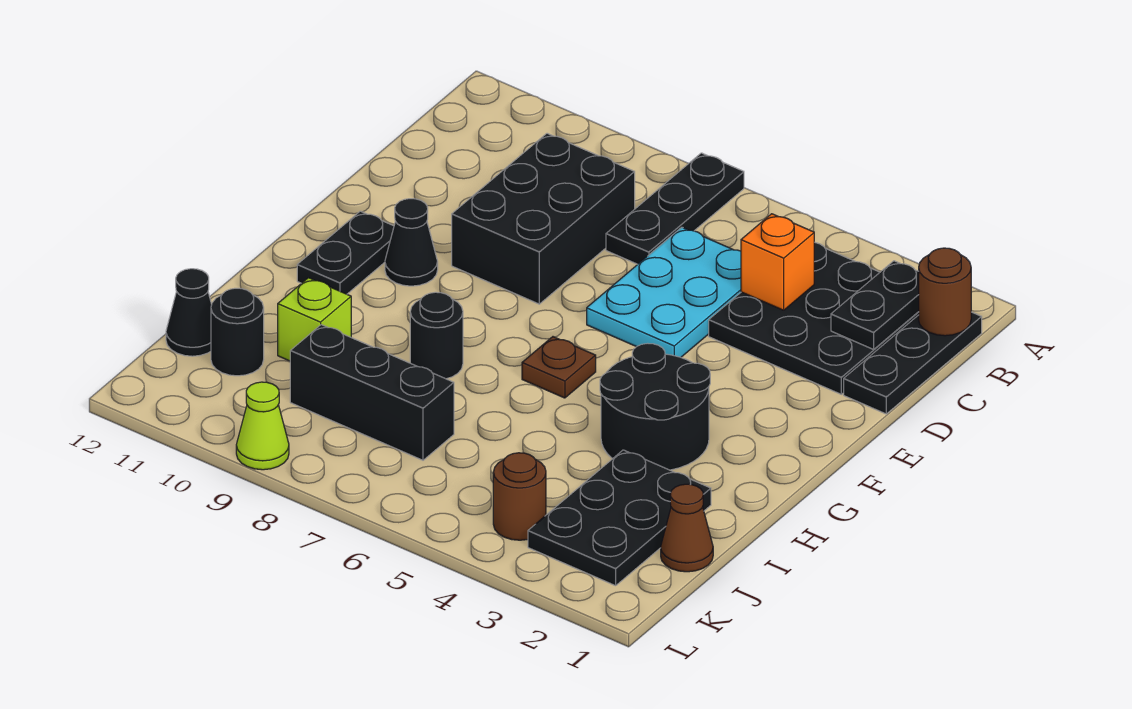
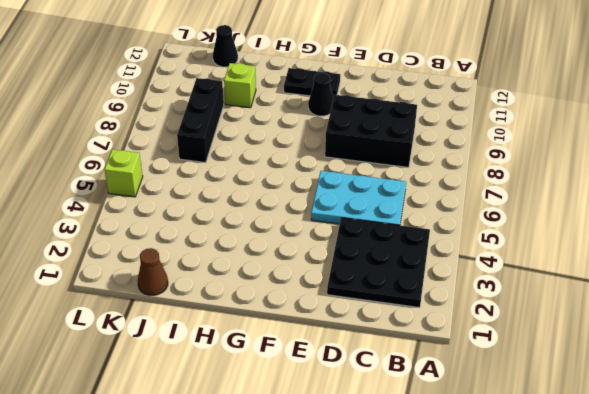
lime brick L5 level 1 -> none
none -> black plate A7:C7 level 1
none -> black plate B1:D1 level 1
none -> black round brick G3:H4 level 1

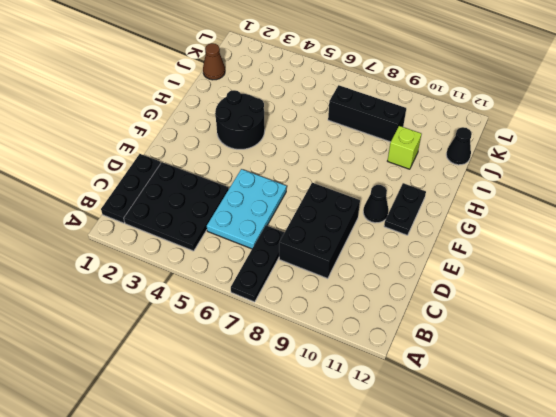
none -> brown plate G6 level 1
none -> black round brick H8 level 1
none -> black plate I2:K3 level 1

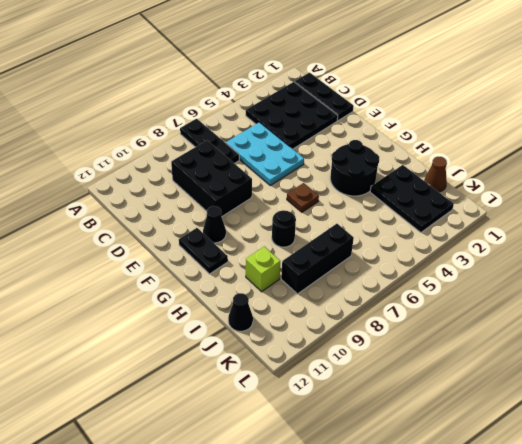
none -> black round brick J11 level 1
none -> brown round brick K4 level 1
none -> lime cone L9 level 1

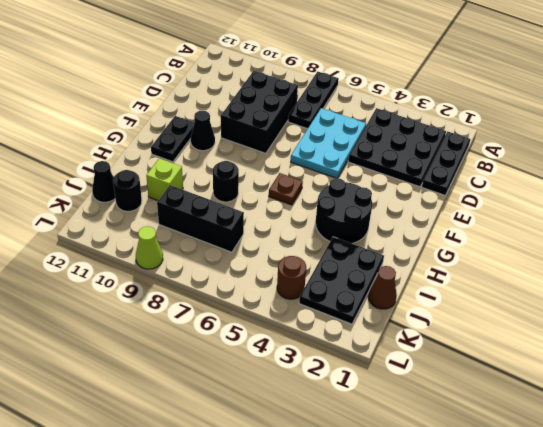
none -> brown round brick B1 level 2
none -> black plate B2:C2 level 2
none -> orange brick C4 level 2

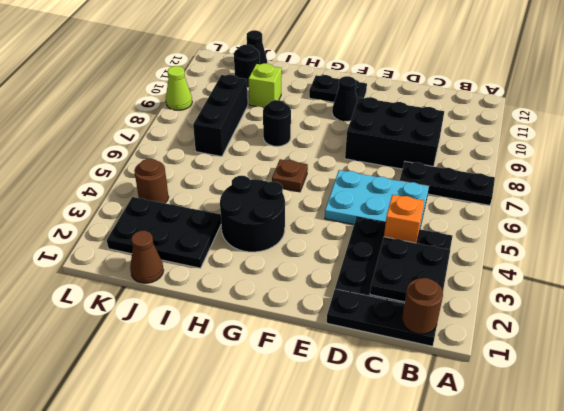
black plate B2:C3 level 2 -> black plate B2:C2 level 2

